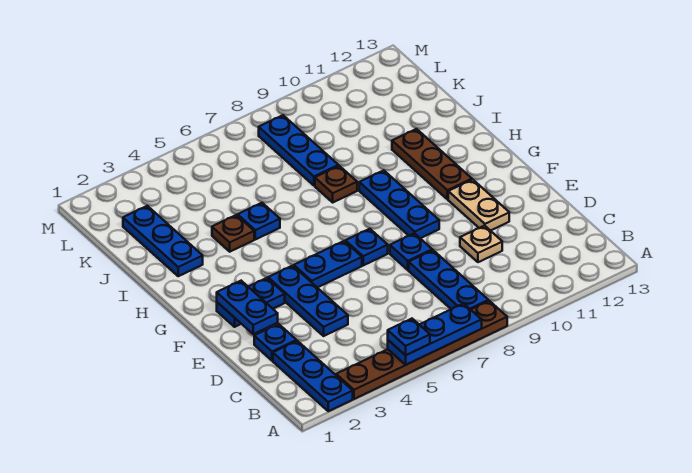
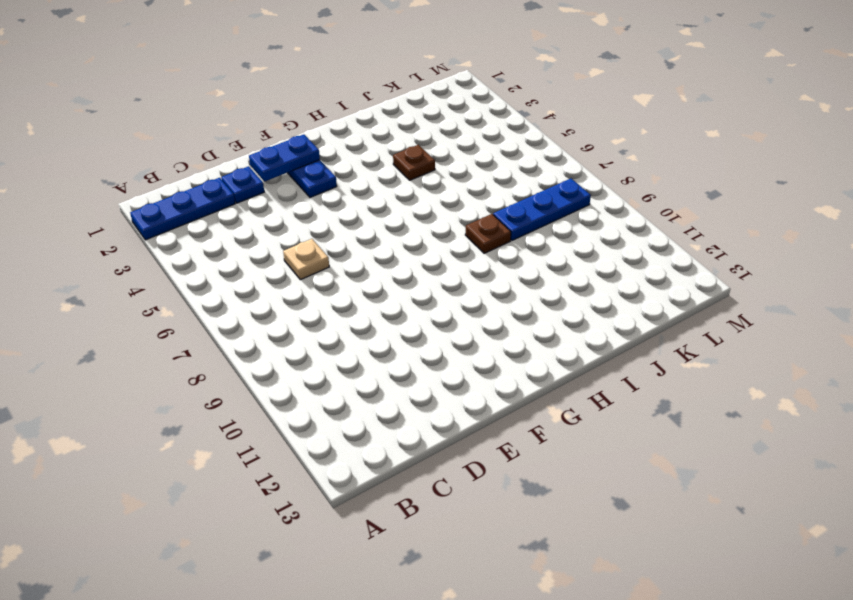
tan plate D6 level 1 -> tan plate D10 level 1
none -> brown plate A3:A8 level 1
none -> blue plate B8:D8 level 1
none -> blue plate D4:F4 level 1

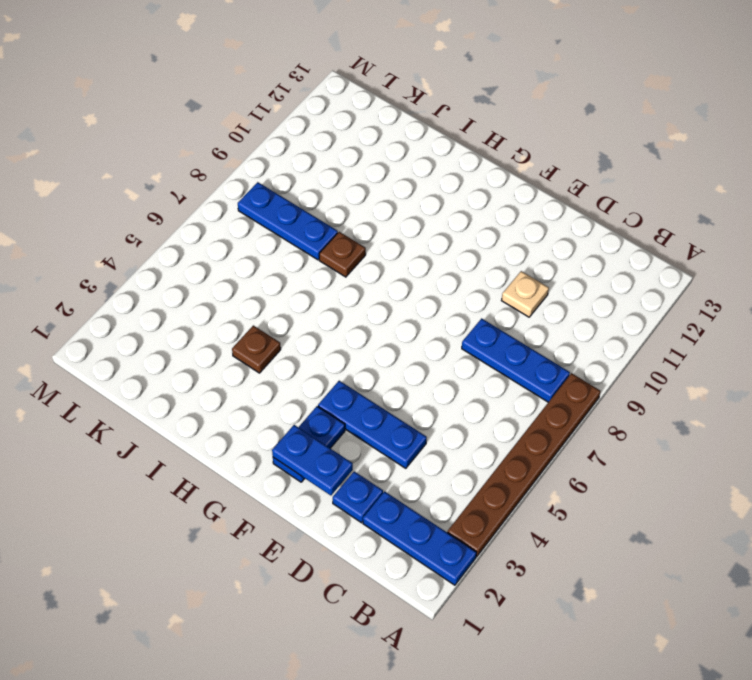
none -> blue plate E8 level 1
none -> tan plate E11:F11 level 1
none -> blue plate F5:F6 level 1

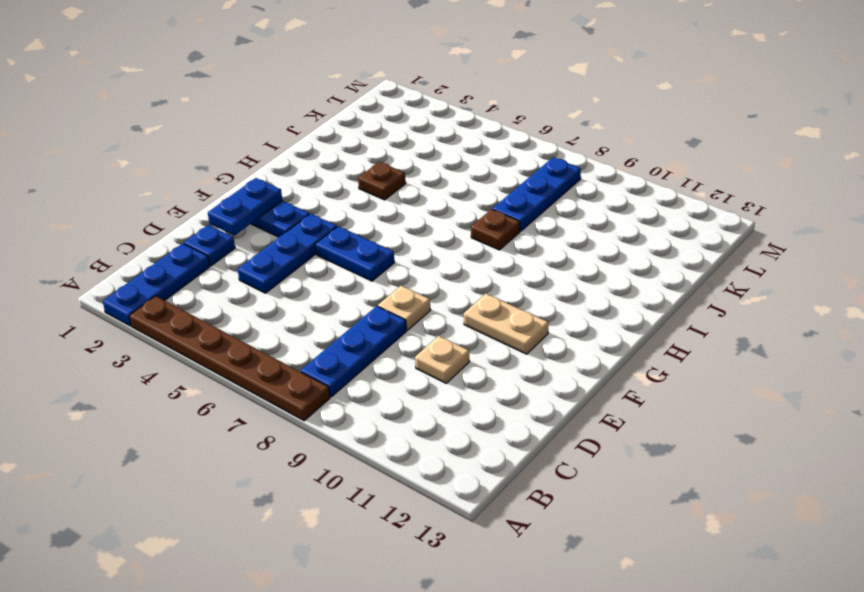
tan plate E8 level 1 -> blue plate E8 level 1
tan plate F10:F11 level 1 -> tan plate E11:F11 level 1
none -> blue plate F7 level 1
none -> blue plate F9:H9 level 1
none -> brown plate G11:I11 level 1

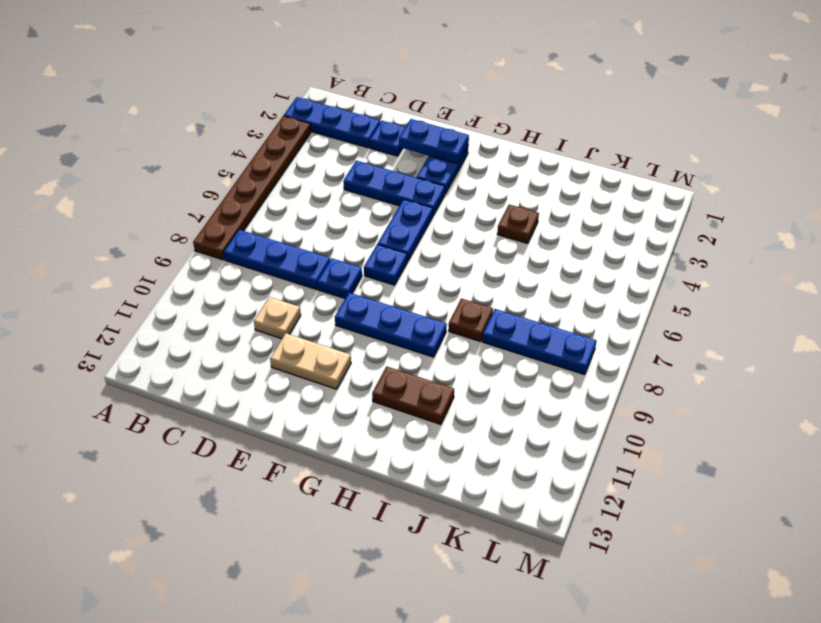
brown plate H11:I11 level 1 -> brown plate G11:I11 level 1
none -> blue plate I2:K2 level 1
none -> blue plate I5 level 1
none -> blue plate A5:A7 level 2

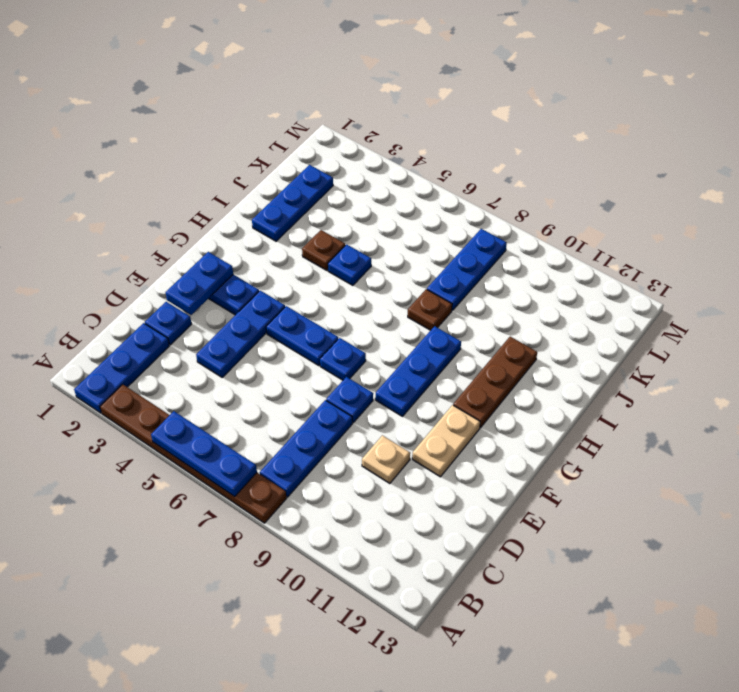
none -> blue plate A5 level 3

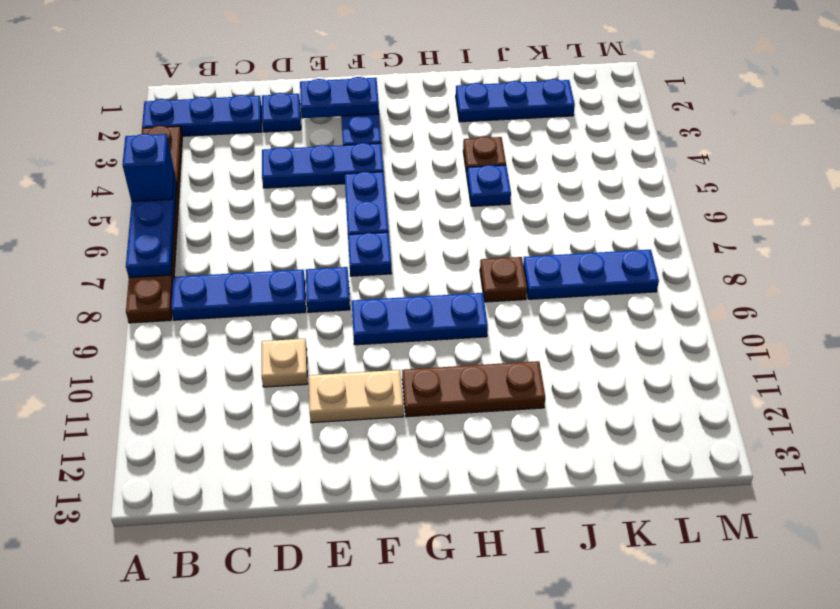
blue brick A5 level 3 -> blue plate A5 level 3

